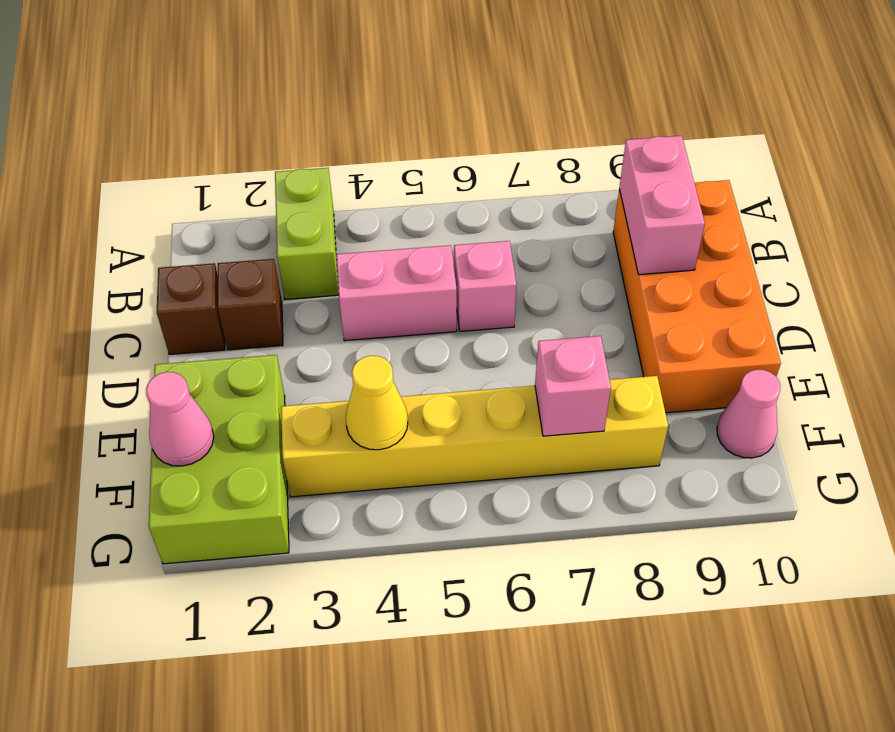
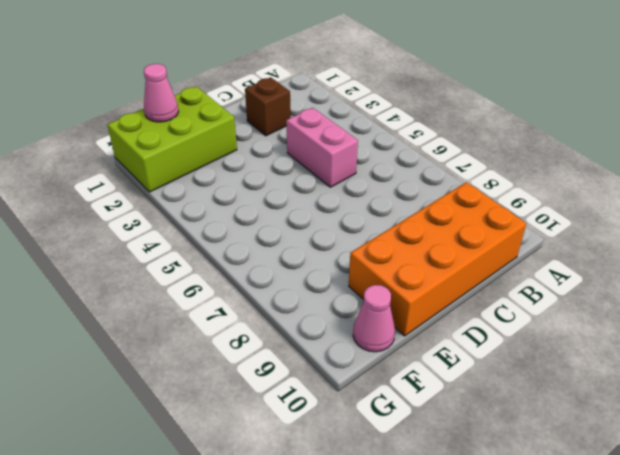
none -> lime brick A3:B3 level 1
none -> brown brick C1 level 1
none -> pink brick C6 level 1

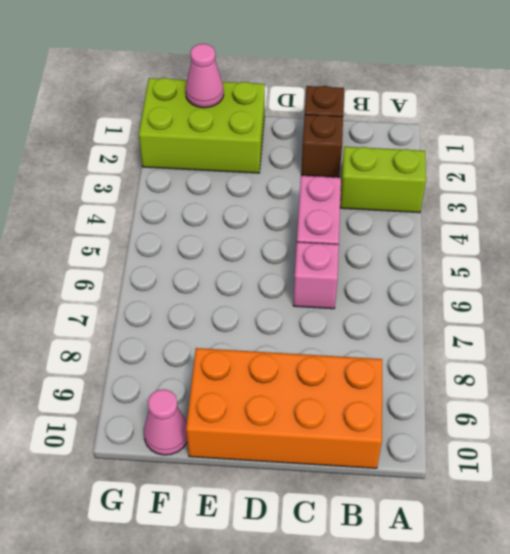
none -> yellow brick F3:F8 level 1
none -> pink brick B9:C9 level 2
none -> yellow cone F4 level 2

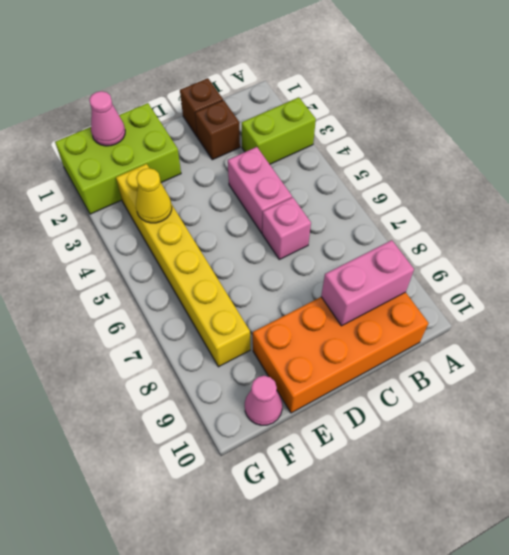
none -> pink brick F7 level 2

